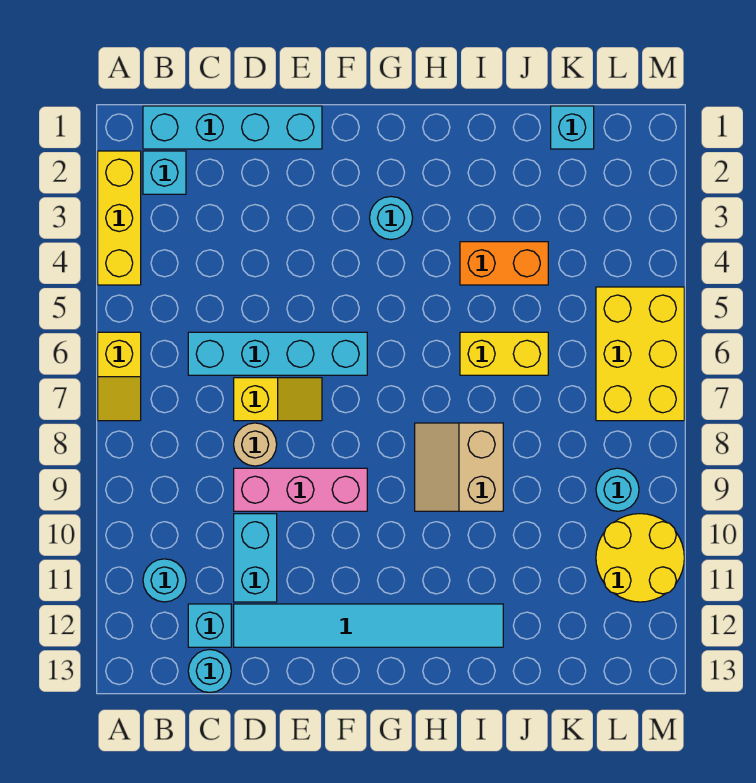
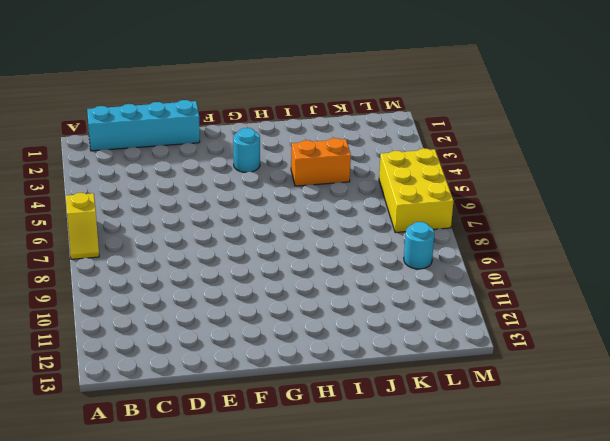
none -> yellow brick A2:A4 level 1
none -> cyan brick B2 level 1
none -> cyan round brick B11 level 1

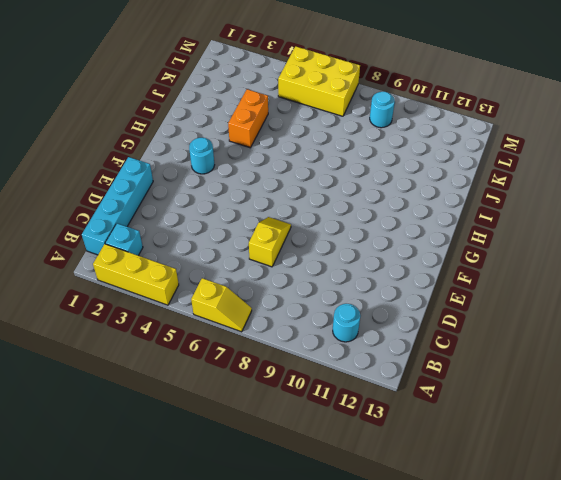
none -> cyan brick C6:F6 level 1
none -> cyan brick C12 level 1
none -> cyan round brick C13 level 1

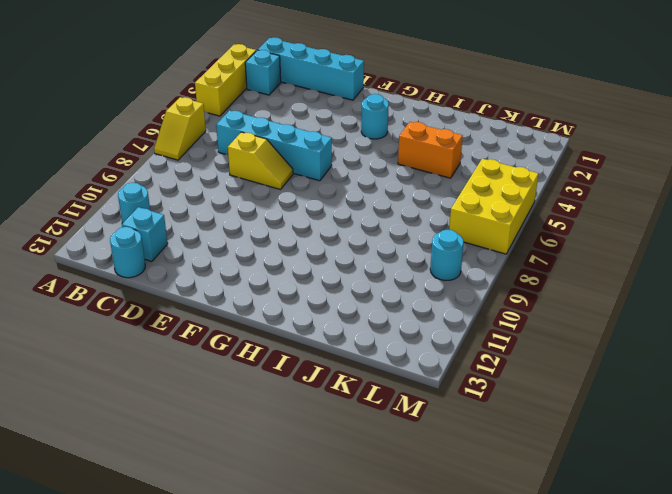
none -> tan round brick D8 level 1
none -> pink brick D9:F9 level 1
none -> cyan brick D10:D11 level 1

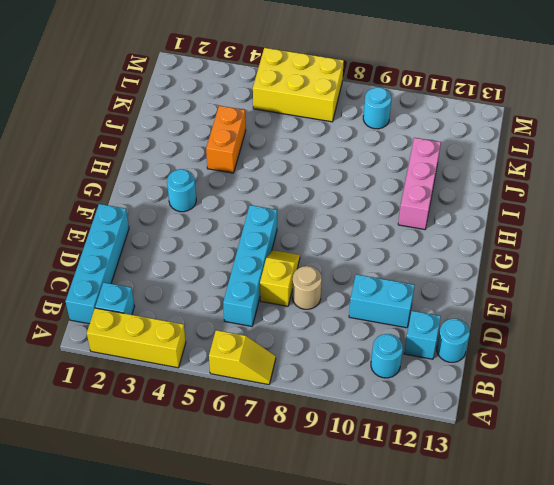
pink brick H11:J11 level 1 -> pink brick D9:F9 level 1
none -> cyan tile D12:I12 level 1
none -> tan slope H8:I9 level 1 top I
none -> yellow brick I6:J6 level 1

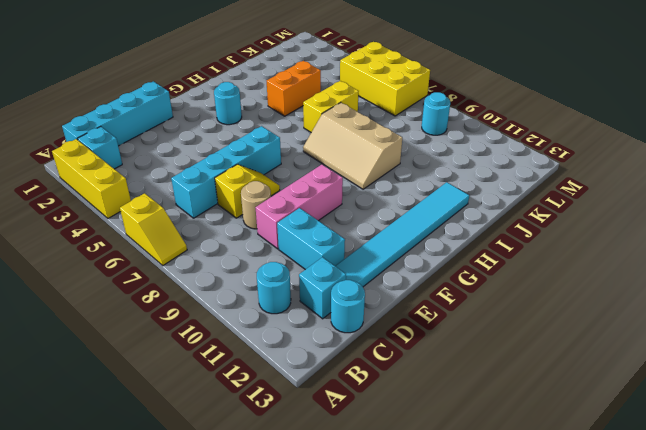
tan slope H7:I9 level 1 top I -> tan slope H8:I9 level 1 top I
none -> cyan brick K1 level 1
none -> yellow round brick L10:M11 level 1

